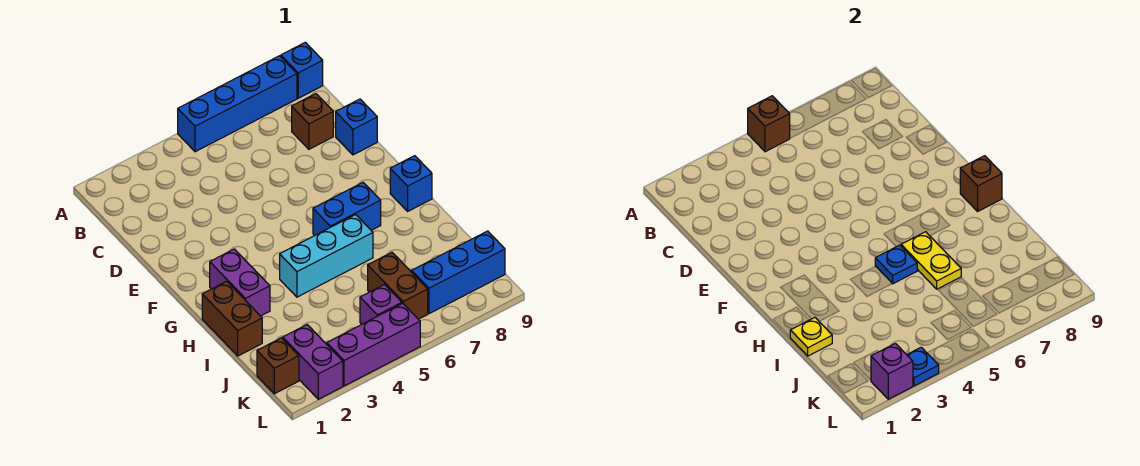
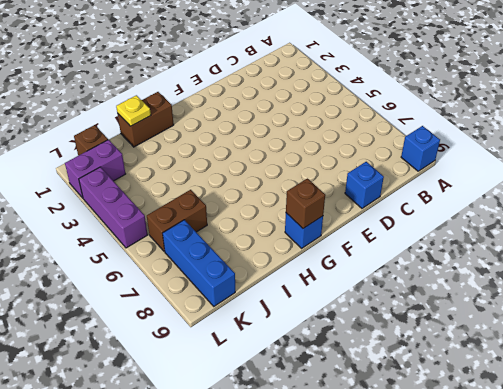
none -> blue brick A5:A8 level 1
none -> brown brick C8 level 1
none -> purple brick G2:H2 level 1

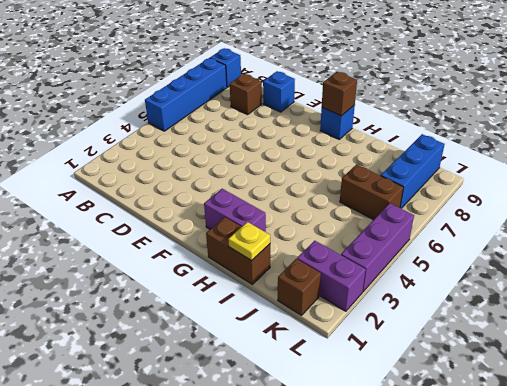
none -> blue brick G6:G7 level 1
none -> cyan brick H4:H6 level 1
none -> purple brick K5 level 1

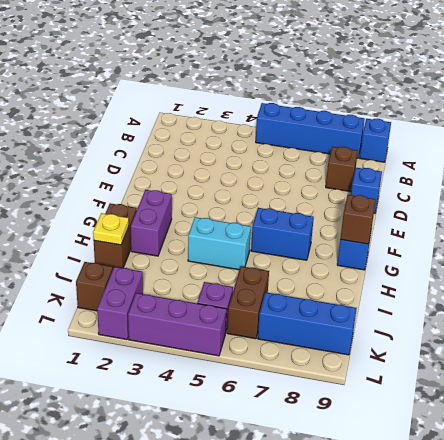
cyan brick H4:H5 level 1 -> cyan brick H4:H6 level 1
none -> brown brick A5 level 2
none -> blue plate H5 level 2
none -> yellow plate H6:I6 level 2

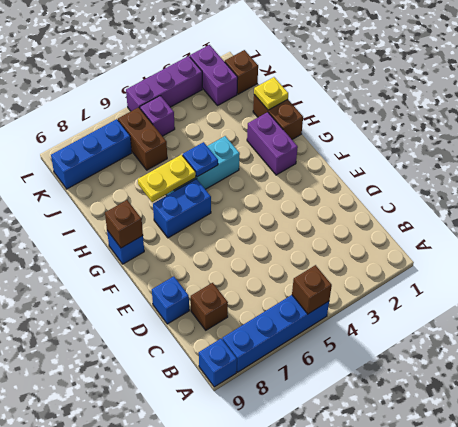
yellow plate H6:H7 level 2 -> yellow plate H6:I6 level 2
none -> purple brick L2 level 2
none -> blue plate L3 level 2

